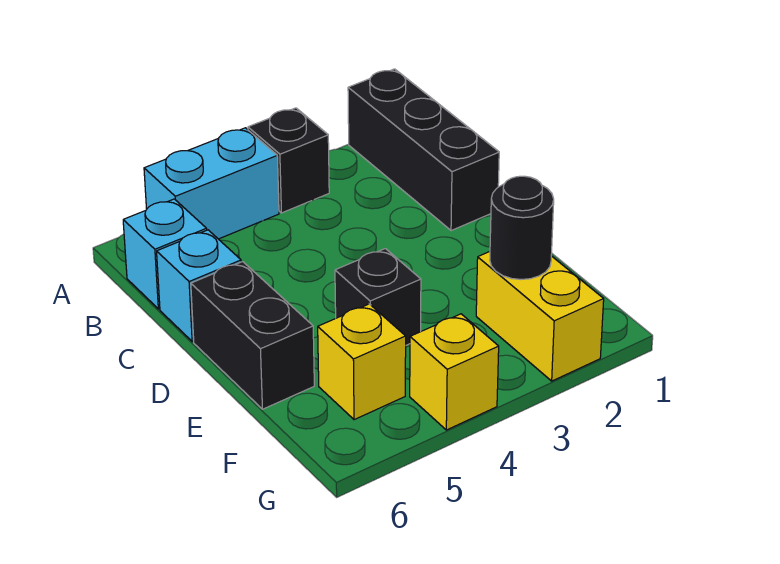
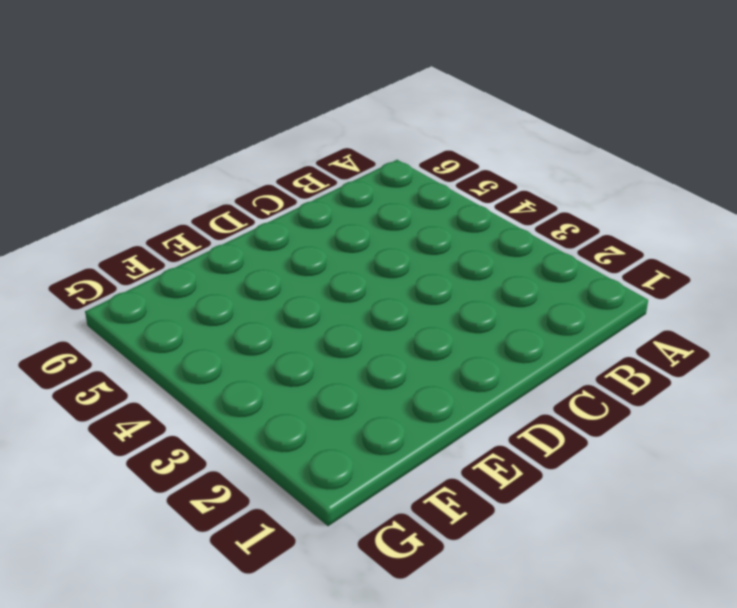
none -> black brick A1:C1 level 1
none -> black brick A3 level 1

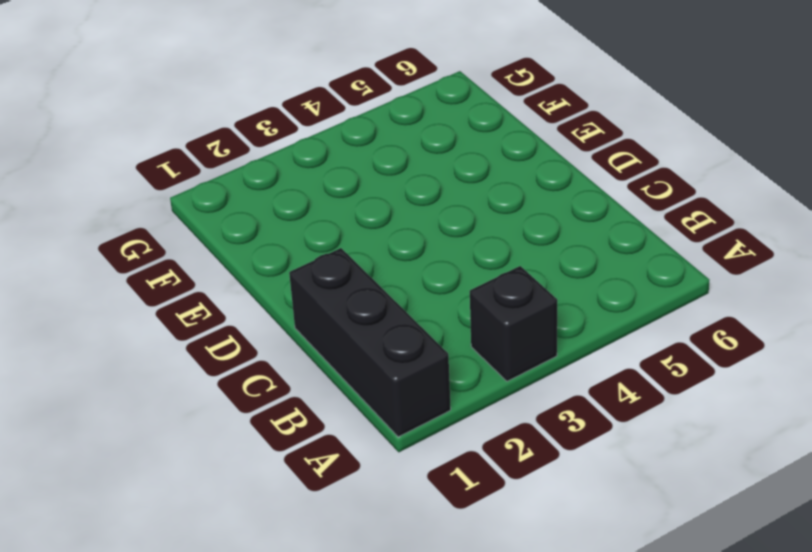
none -> cyan brick A4:A5 level 1
none -> cyan brick B6 level 1

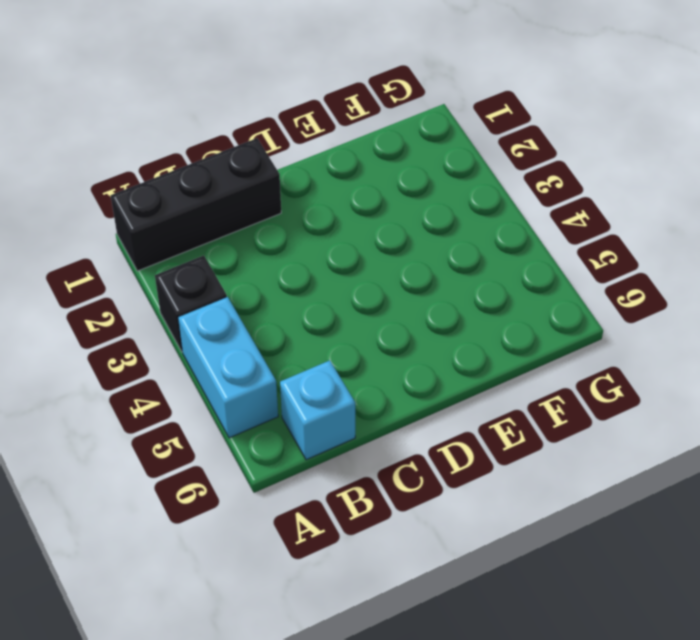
none -> cyan brick C6 level 1
none -> black brick D6:E6 level 1

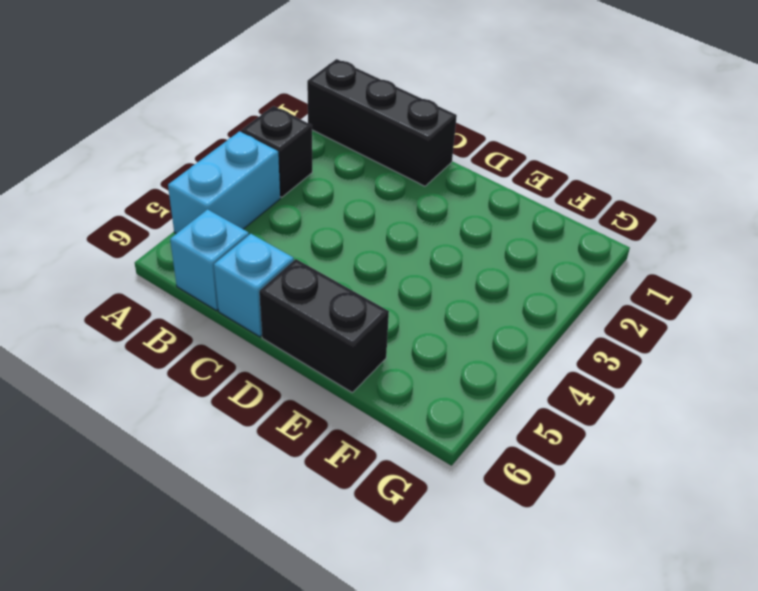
none -> black brick E4 level 1
none -> yellow brick F2:G2 level 1

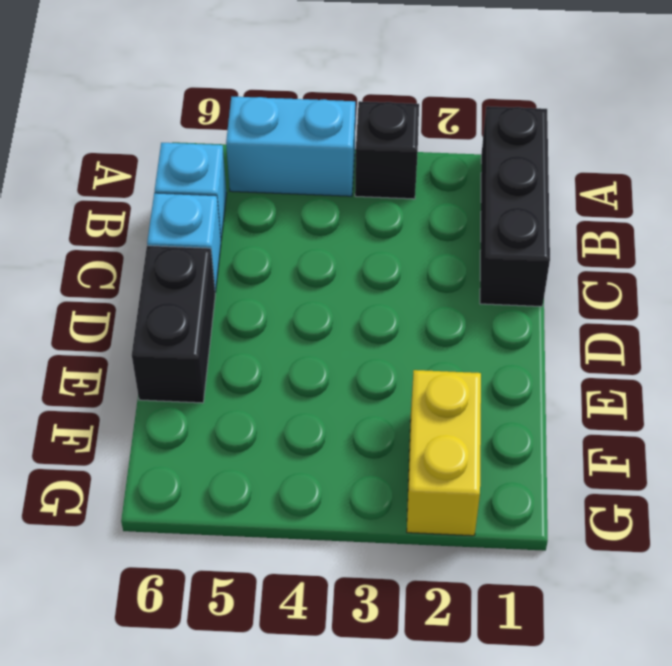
none -> black brick E4 level 1
none -> yellow brick F5 level 1

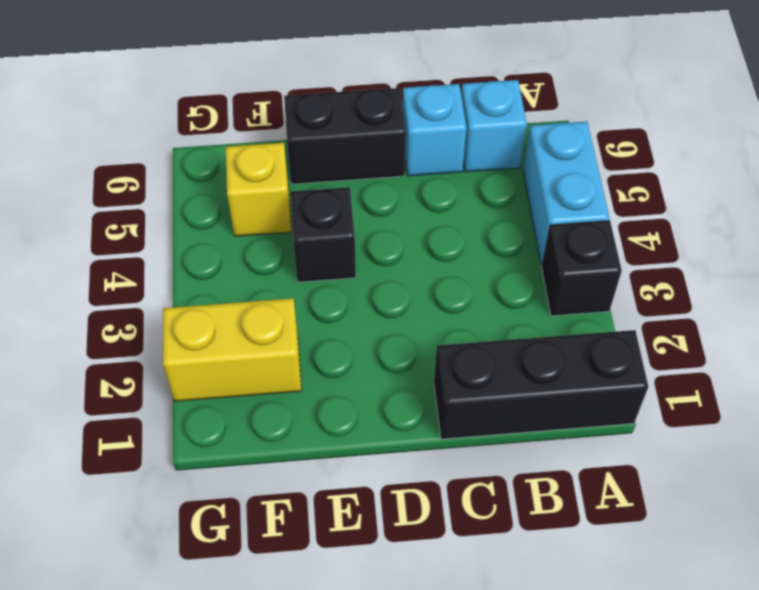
none -> yellow brick G4 level 1
none -> black round brick F2 level 2

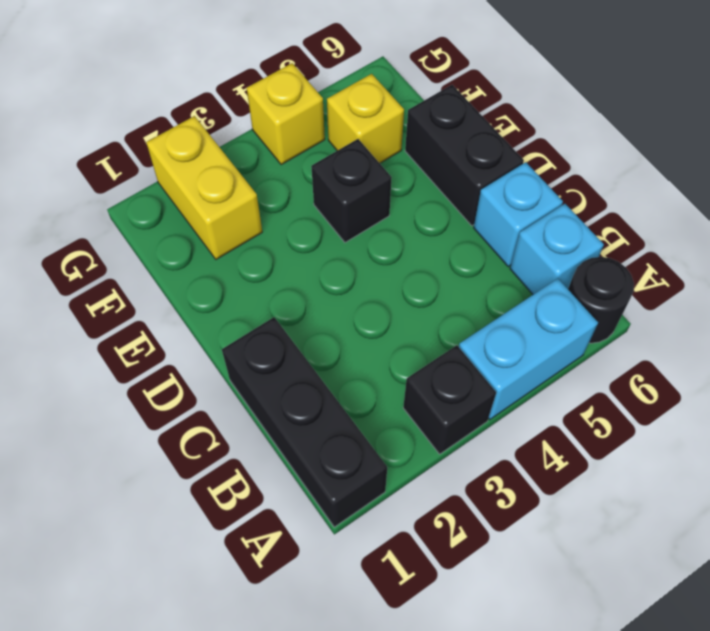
black round brick A6 level 1 -> black round brick F2 level 2

